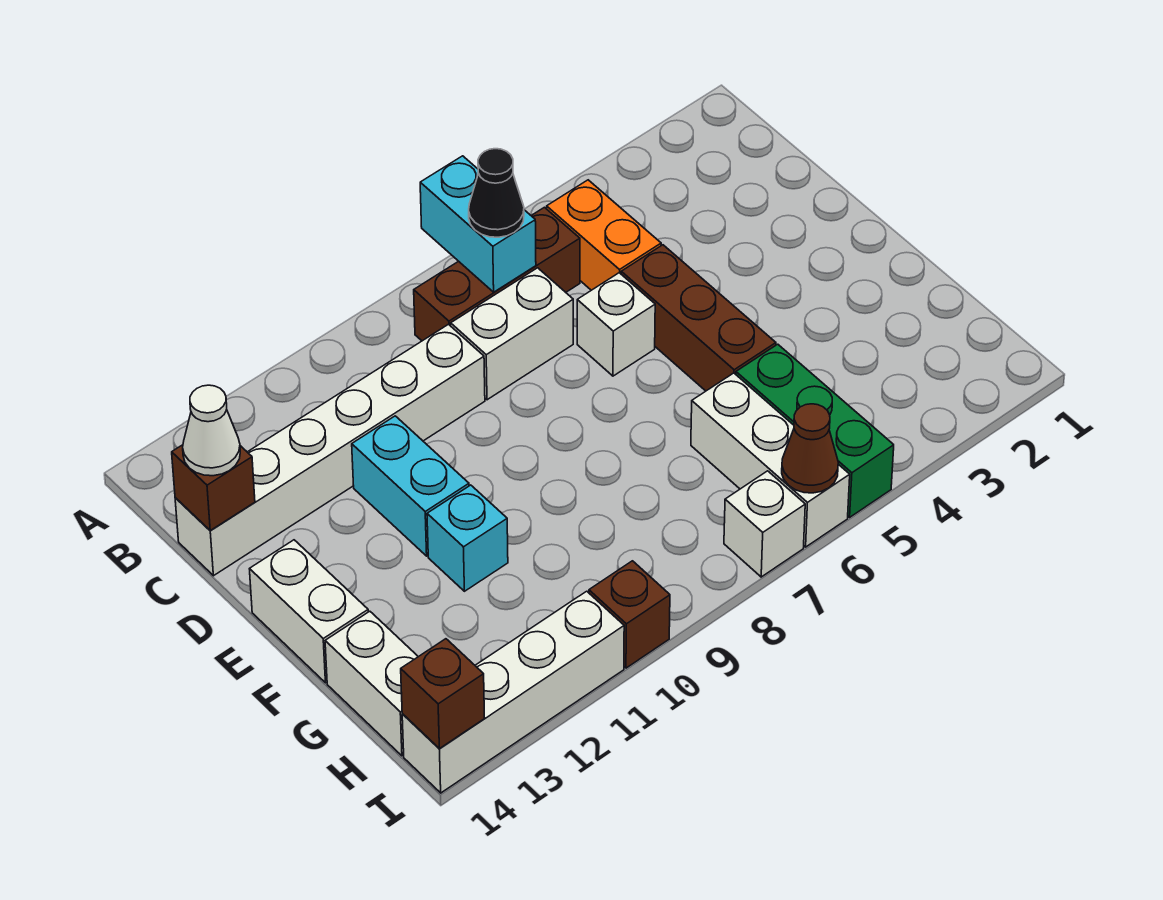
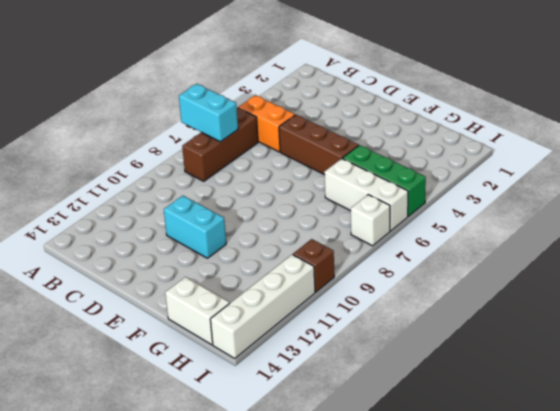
none -> white brick C7:C8 level 1
none -> white brick C9:C14 level 1
none -> white brick D6 level 1

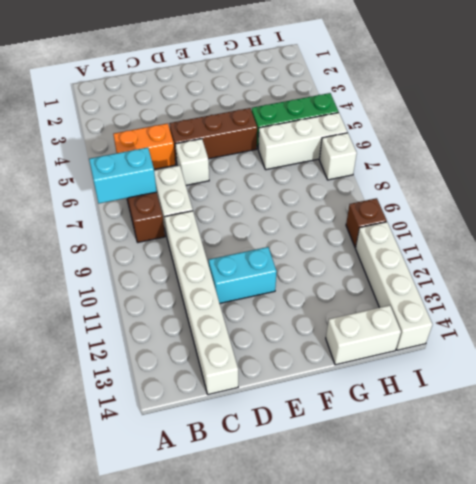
none -> white brick E14:F14 level 1
none -> cyan brick F11 level 1
none -> brown brick C14 level 2

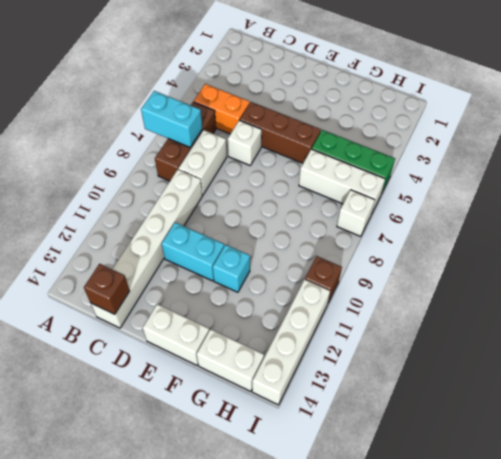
none -> brown cone I6 level 2
none -> brown brick I14 level 2
none -> black cone B7 level 3

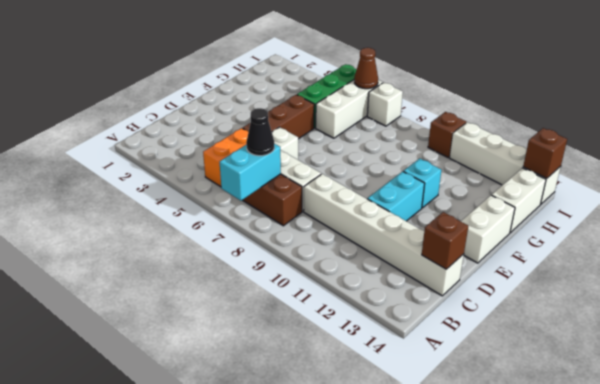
none -> white cone C14 level 3

